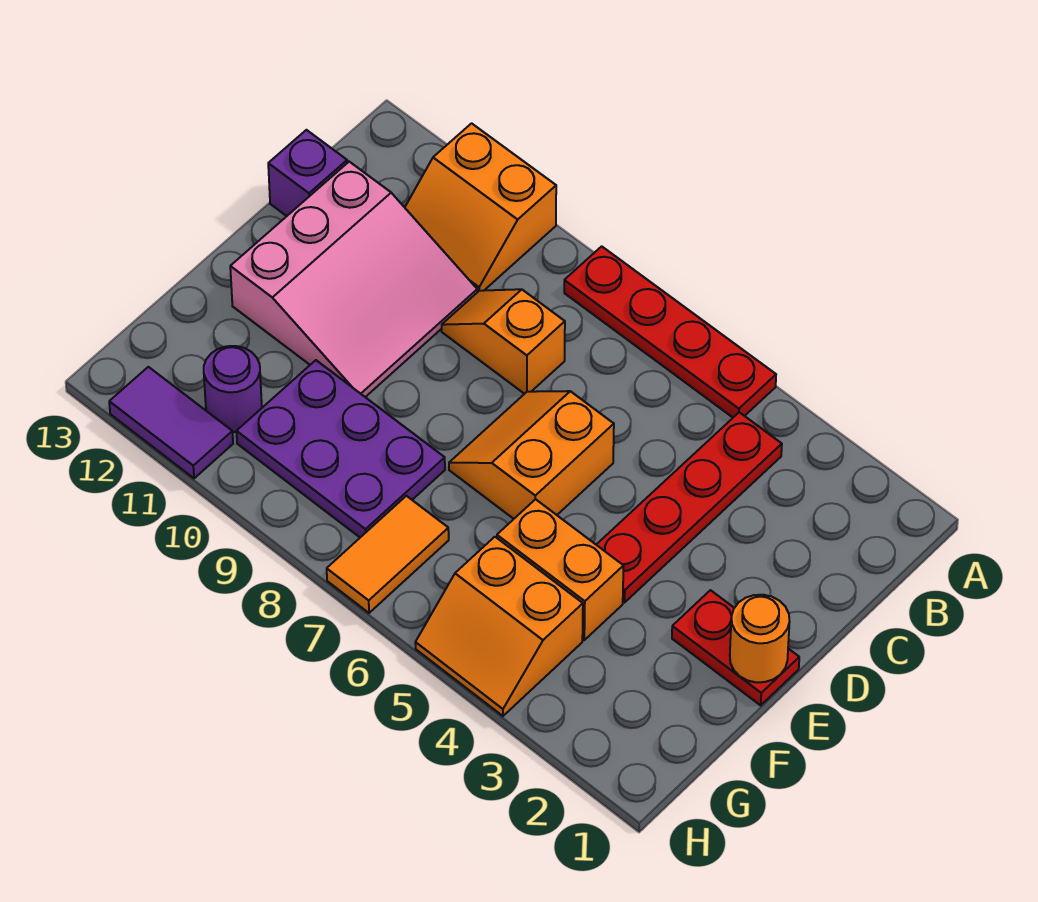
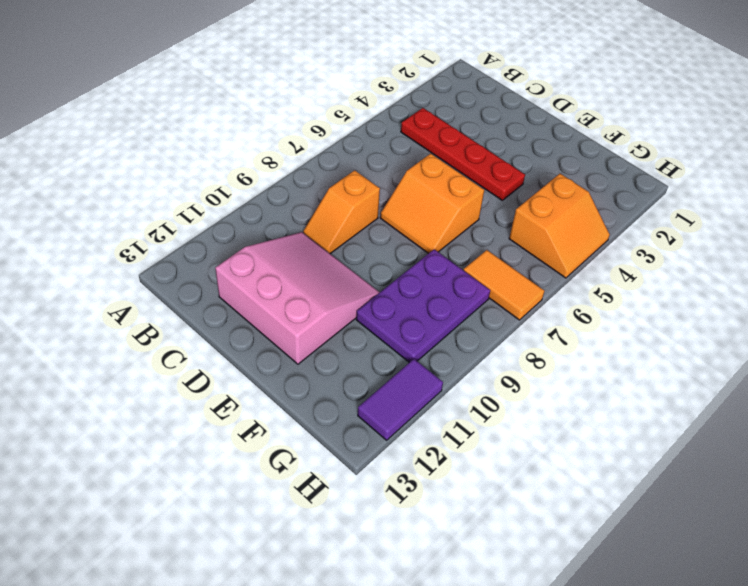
none -> red plate A5:A8 level 1
none -> orange slope A10:B11 level 1 top A
none -> purple brick C13 level 1

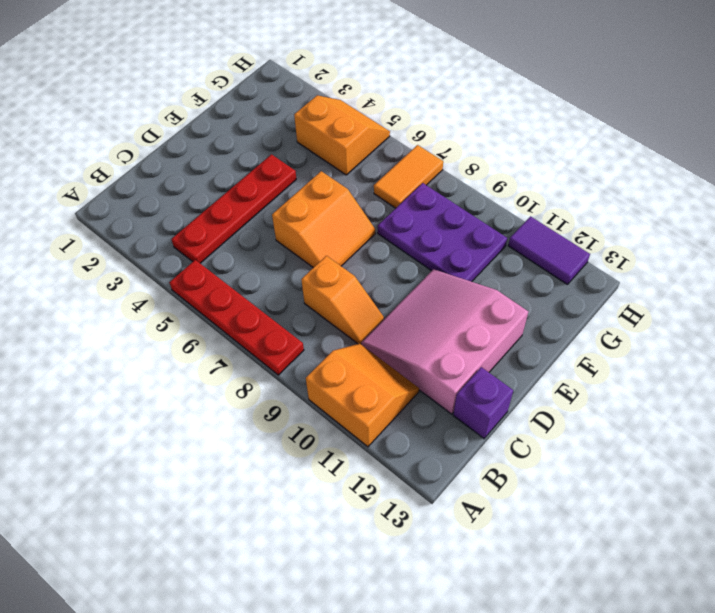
none -> red plate E1:E2 level 1
none -> orange brick F4:F5 level 1
none -> purple round brick G11 level 1

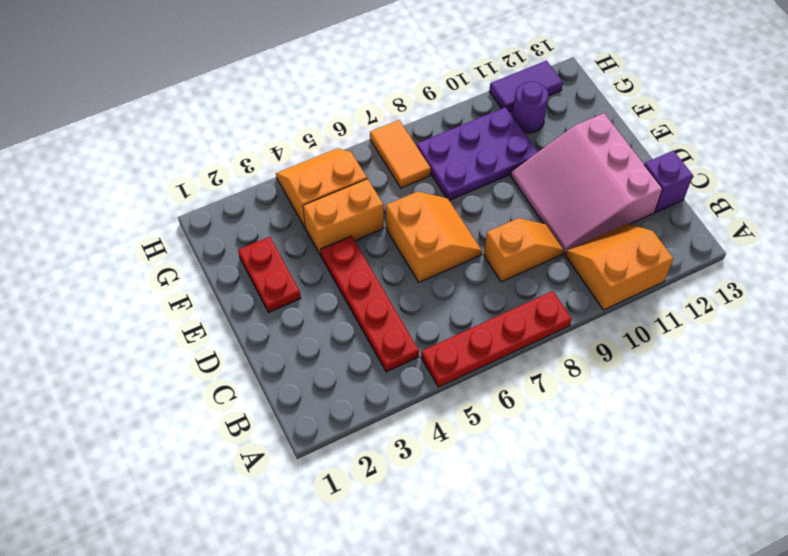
red plate E2:F2 level 1 -> red plate E1:E2 level 1
none -> orange round brick E1 level 2

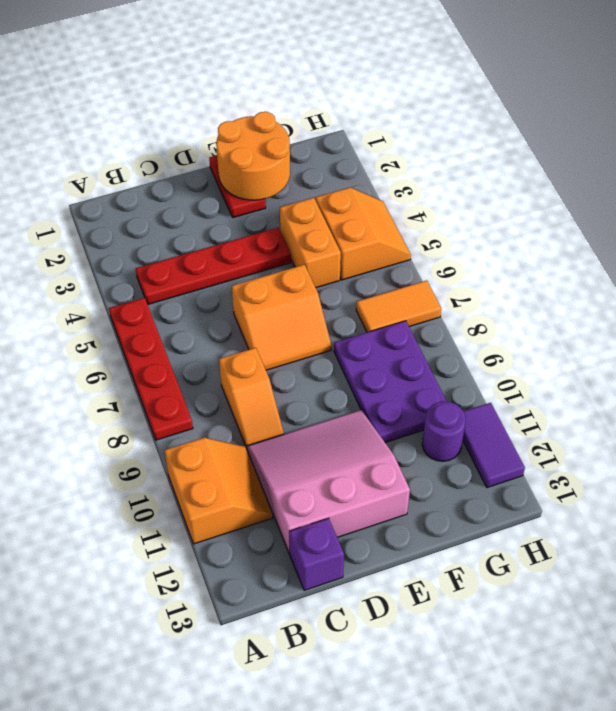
orange round brick E1:F2 level 2 -> orange round brick E1 level 2

